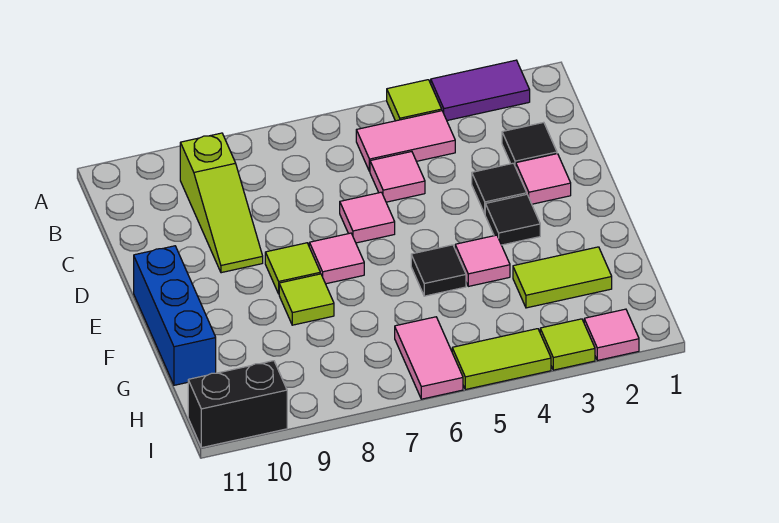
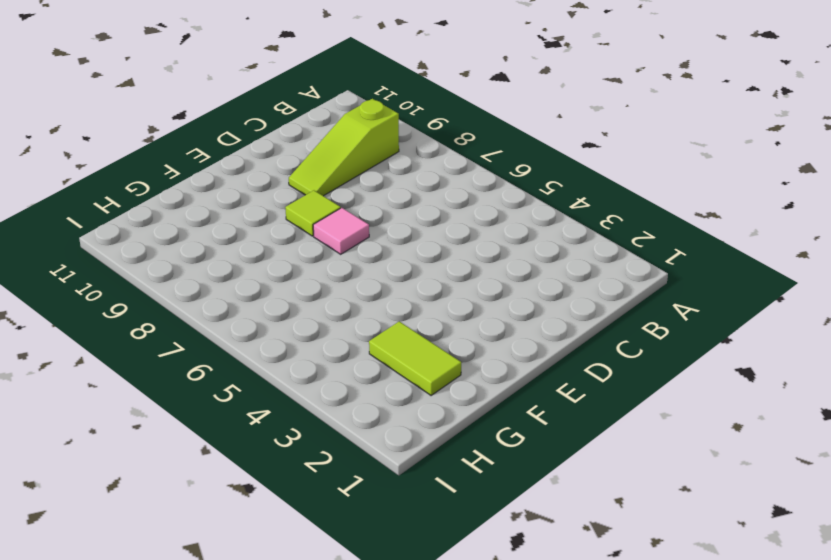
none -> purple tile A2:A3 level 1
none -> lime tile A4 level 1
none -> pink tile B4:B5 level 1

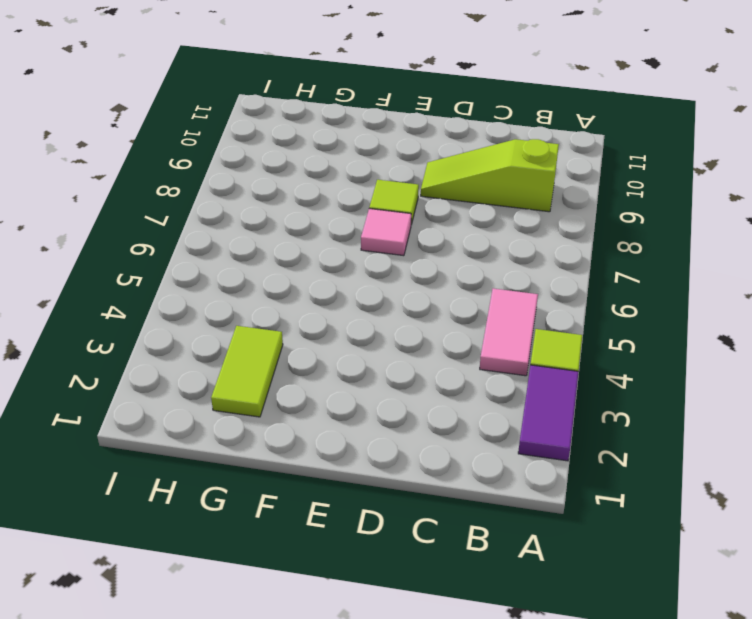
none -> black tile C2 level 1
none -> pink tile C5 level 1
none -> pink tile D2 level 1

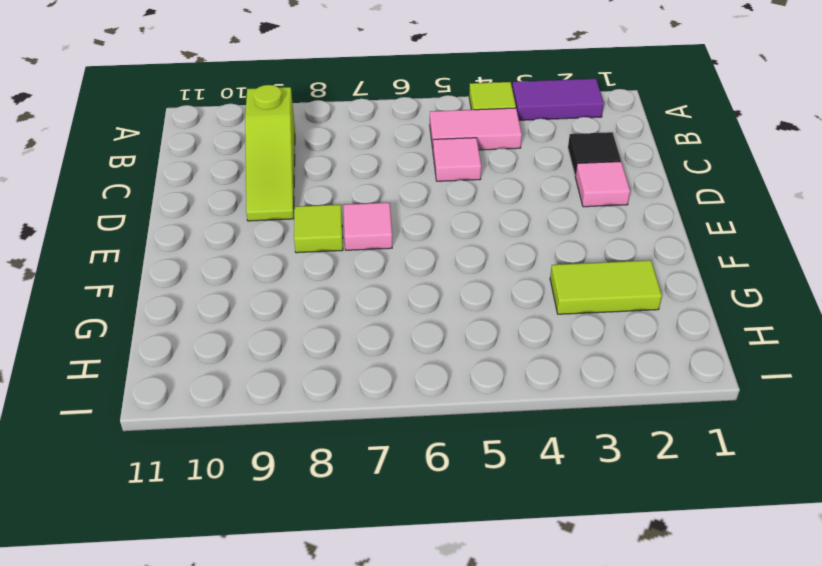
none -> black tile D3 level 1
none -> pink tile D6 level 1
none -> black tile E3 level 1

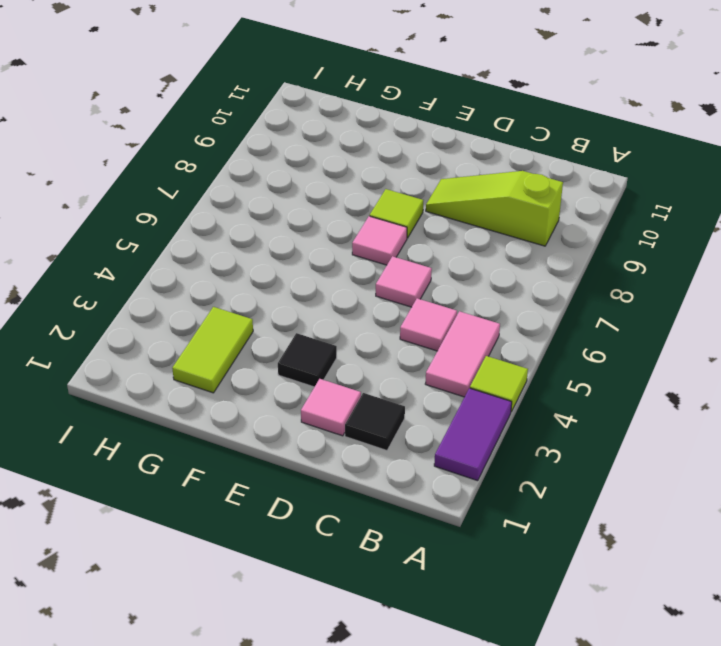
none -> black tile D3 level 1
none -> blue brick E11:G11 level 1
none -> pink tile F4 level 1

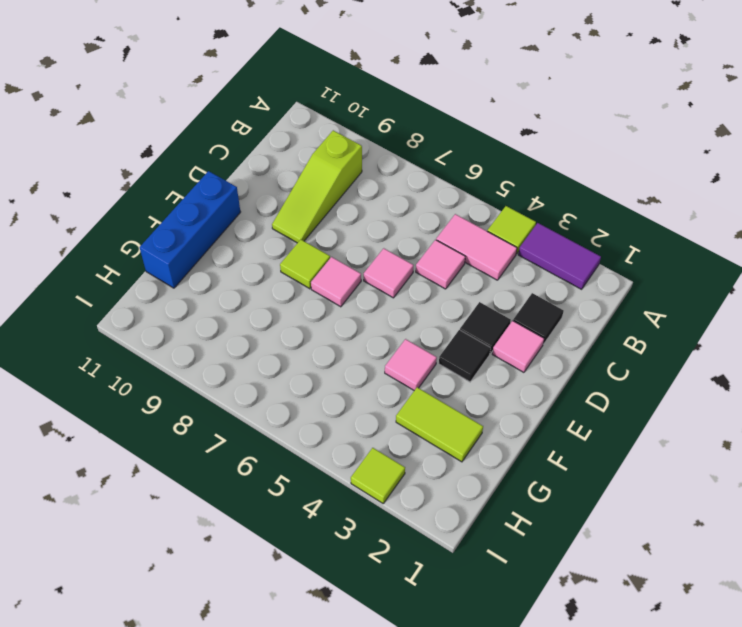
none -> black tile F5 level 1
none -> lime tile F8 level 1
none -> pink tile H6:I6 level 1

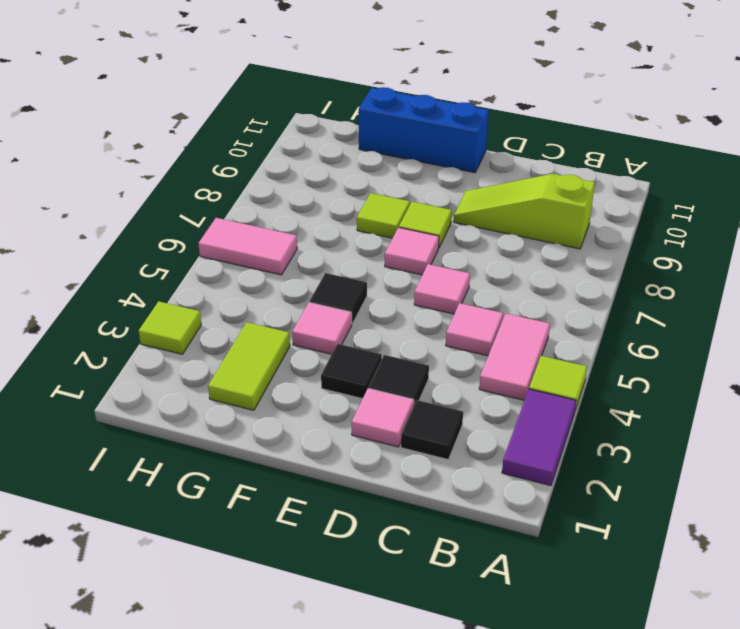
none -> pink tile I2 level 1
none -> lime tile I4:I5 level 1
none -> black brick I10:I11 level 1

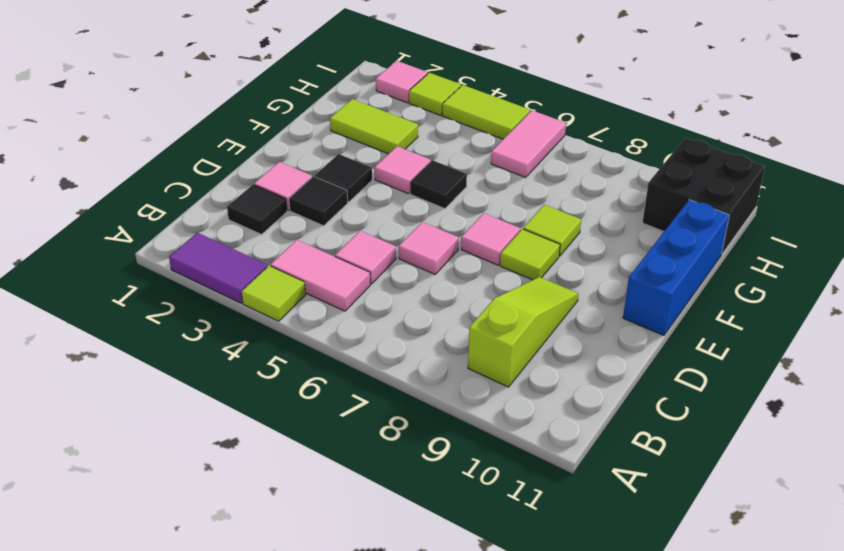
black brick H10:I11 level 1 -> black brick I10:I11 level 1

